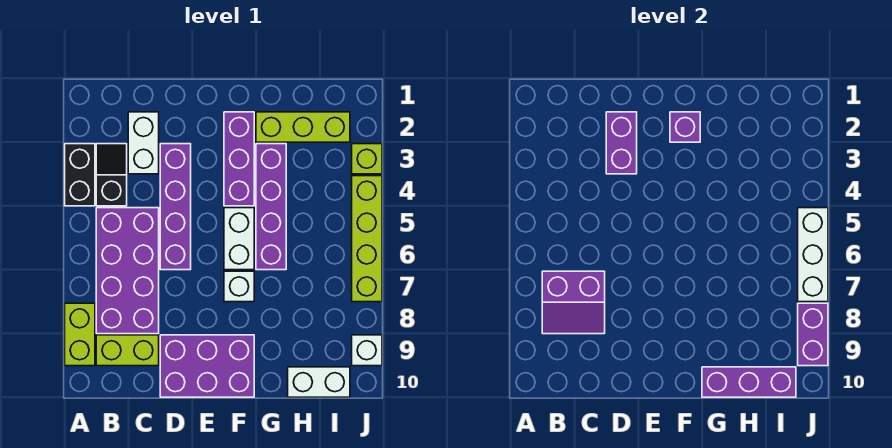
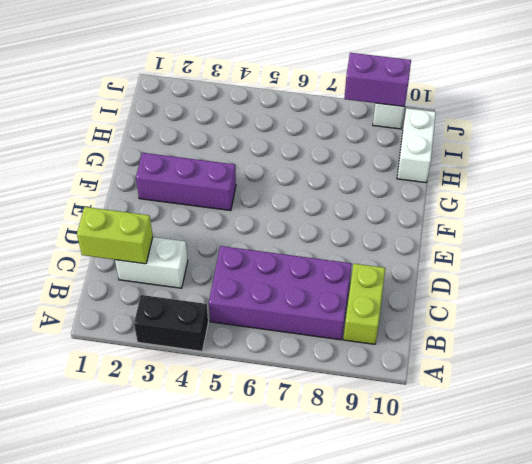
lime brick C1:C2 level 2 -> lime brick A8:A9 level 1
none -> black slope B3:B4 level 1 top 4
none -> purple brick D3:D6 level 1
none -> purple brick D9:F10 level 1

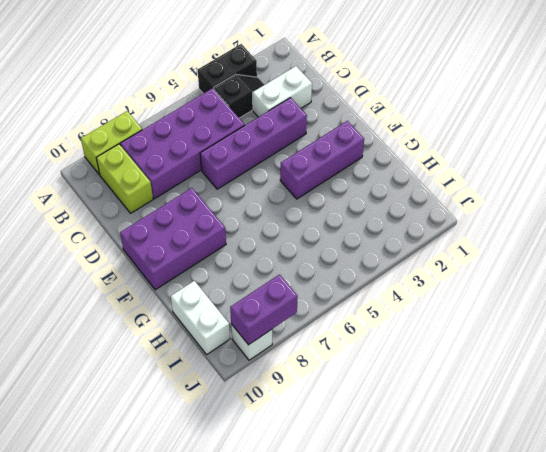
purple brick E8:F10 level 1 -> purple brick D9:F10 level 1
none -> white brick F5:F6 level 1
none -> white brick F7 level 1
none -> lime brick G2:I2 level 1

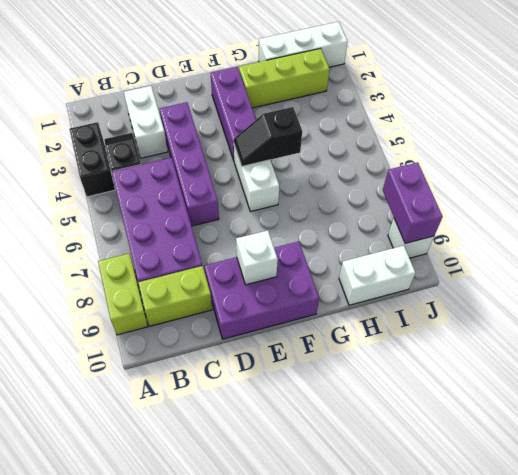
white brick E9 level 2 -> white brick F7 level 1
black slope F5:G5 level 2 top G -> none
white brick H1:J1 level 1 -> white brick J5:J7 level 2
none -> purple brick G3:G6 level 1
none -> lime brick J3 level 1
none -> lime brick J4:J7 level 1

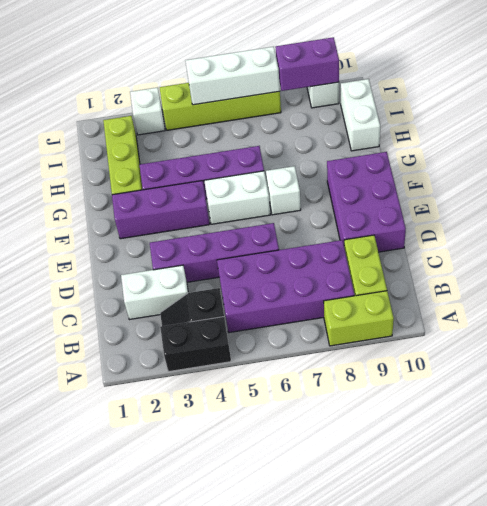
white brick J3 level 1 -> lime brick J3 level 1
none -> purple slope B7:C8 level 2 top 7
none -> purple brick D2:D3 level 2
none -> purple brick F2 level 2

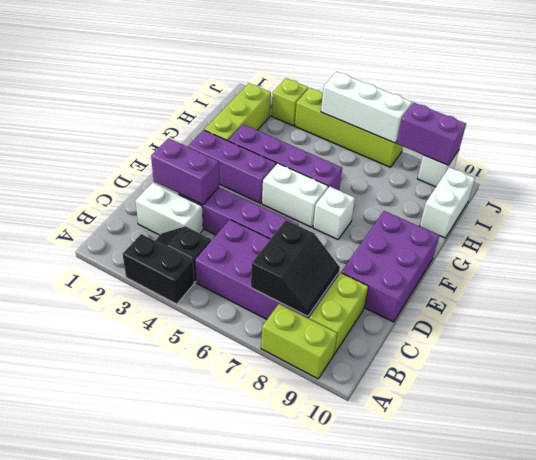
black slope B7:C8 level 2 top 7 -> purple slope B7:C8 level 2 top 7
none -> purple brick F2 level 2
none -> purple brick G10:I10 level 2

